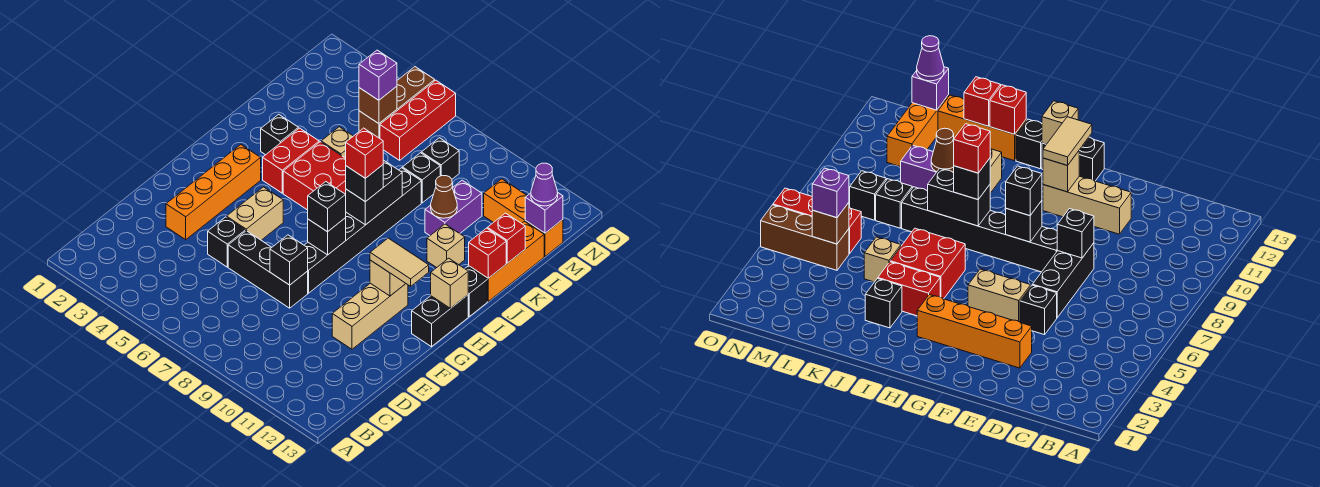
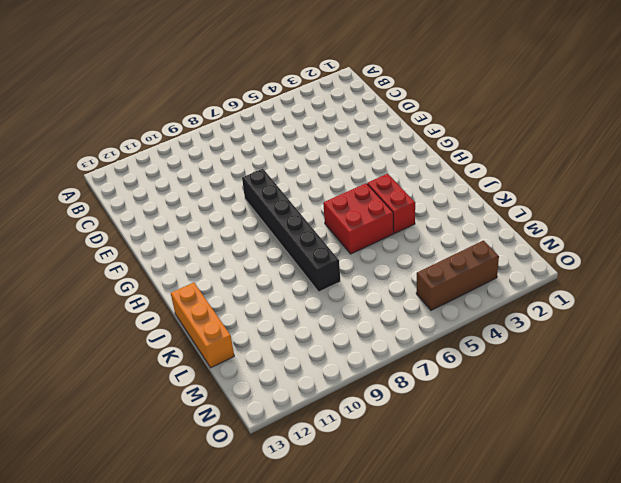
brown brick N3:N5 level 1 -> brown brick M5:O5 level 1
none -> orange brick E3:H3 level 1
none -> black brick E5 level 1
none -> black brick E6:E8 level 1
none -> tan brick E11:G11 level 1

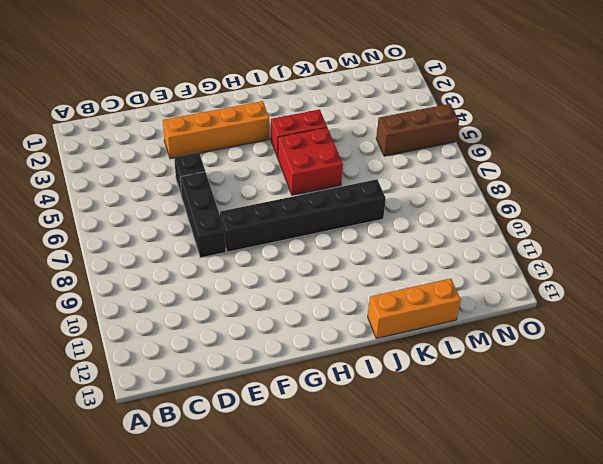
none -> tan brick E11:G11 level 1
none -> tan brick F5:G5 level 1
none -> black brick G13:H13 level 1
none -> black brick I13 level 1

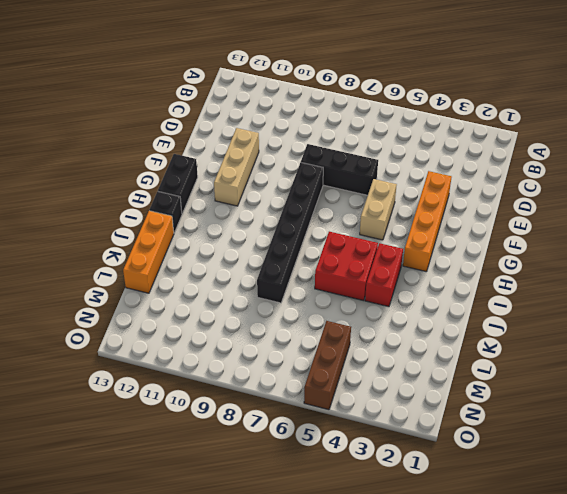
none -> black brick E5 level 1
none -> black brick J3 level 1
none -> tan brick J11 level 1
none -> tan brick K5 level 1

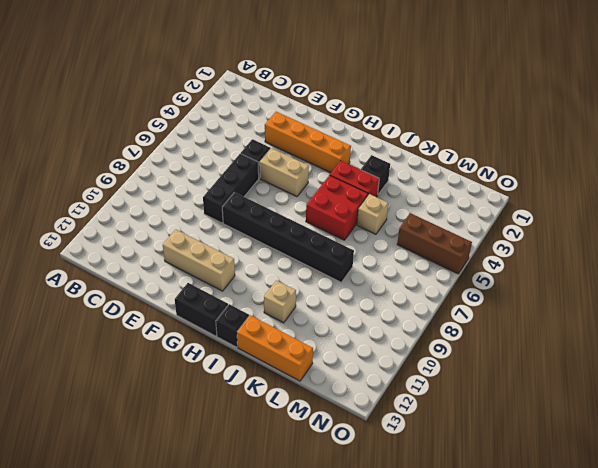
none -> purple brick K10:L10 level 1
none -> black brick L8 level 1
none -> red brick M6:O6 level 1
none -> black brick M8 level 1

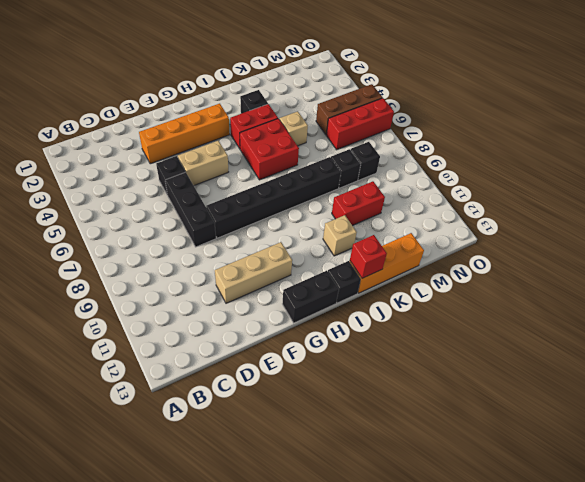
red brick K10:L10 level 1 -> purple brick K10:L10 level 1
none -> orange brick M11:M13 level 1
none -> black brick E8 level 2
none -> black brick G8 level 2
none -> tan brick G11 level 2

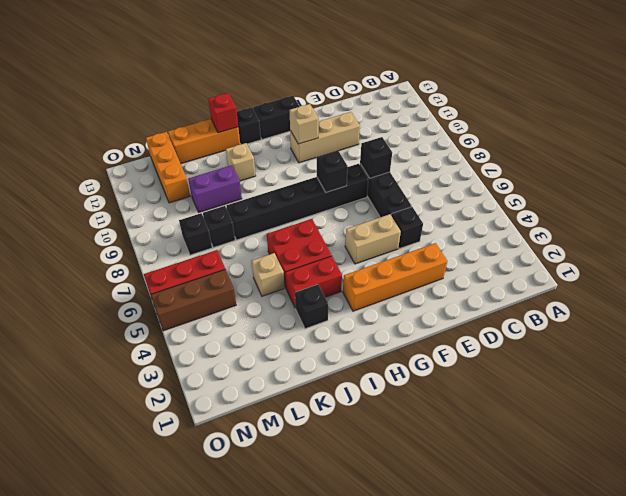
none -> tan brick H13 level 2
none -> black brick I8:J8 level 2
none -> brown cone K10 level 2
none -> red brick K13 level 2

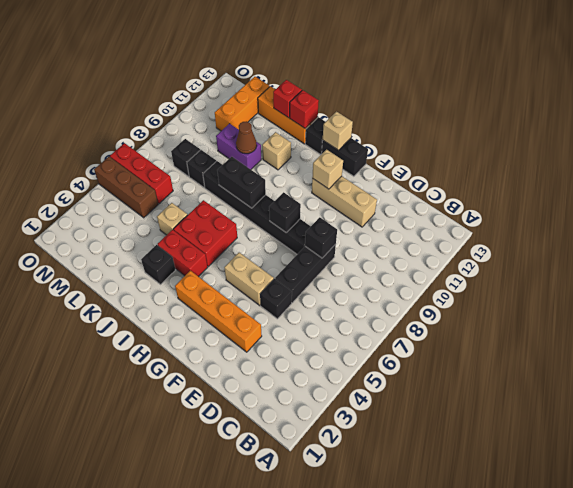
none -> brown brick M5 level 2
none -> purple brick M13 level 2
none -> black brick G8 level 3
none -> tan tile G11:G12 level 3

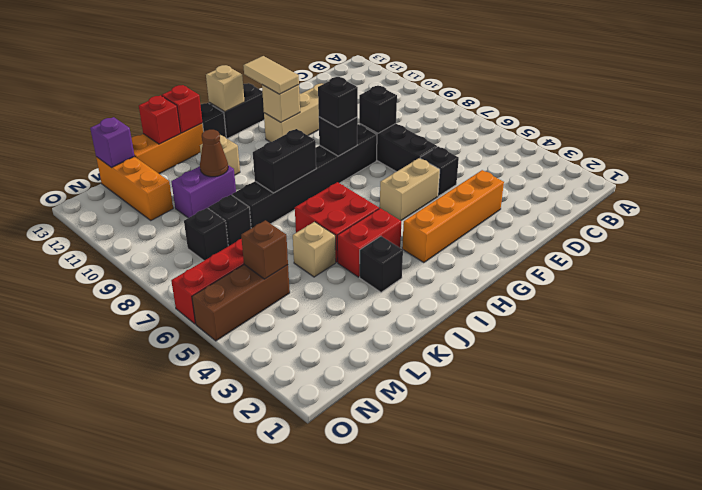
none -> black brick I8 level 3
none -> purple brick M5 level 3
none -> purple cone M13 level 3
none -> red brick I8 level 4

